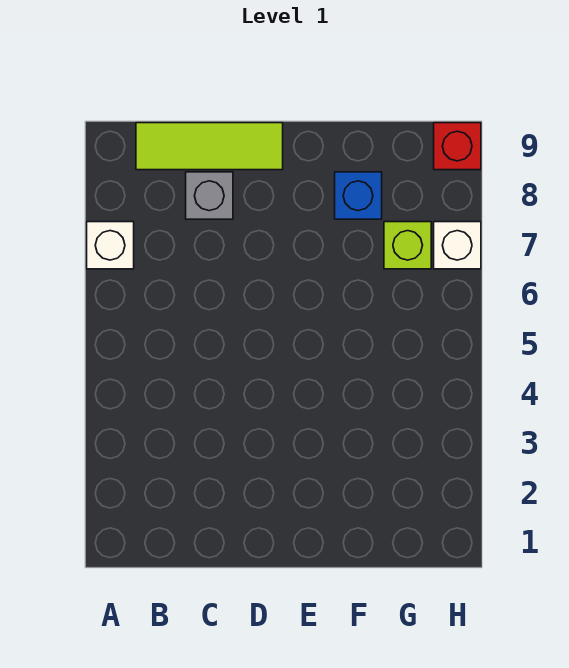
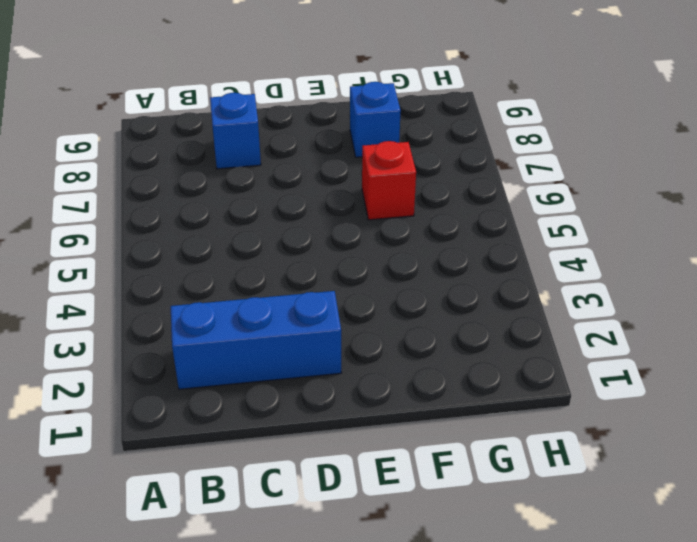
blue brick B2:D2 level 1 -> none
blue brick C8 level 1 -> grey brick C8 level 1
red brick F6 level 1 -> red brick H9 level 1
none -> white brick A7 level 1
none -> lime tile B9:D9 level 1

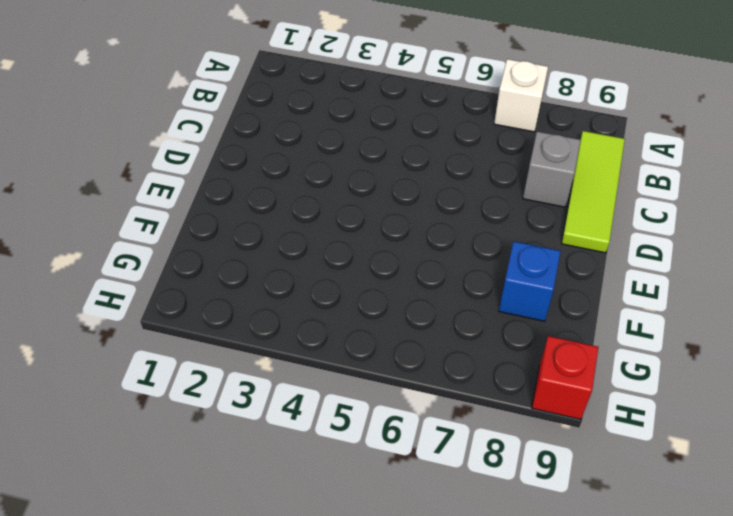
none -> lime brick G7 level 1
none -> white brick H7 level 1

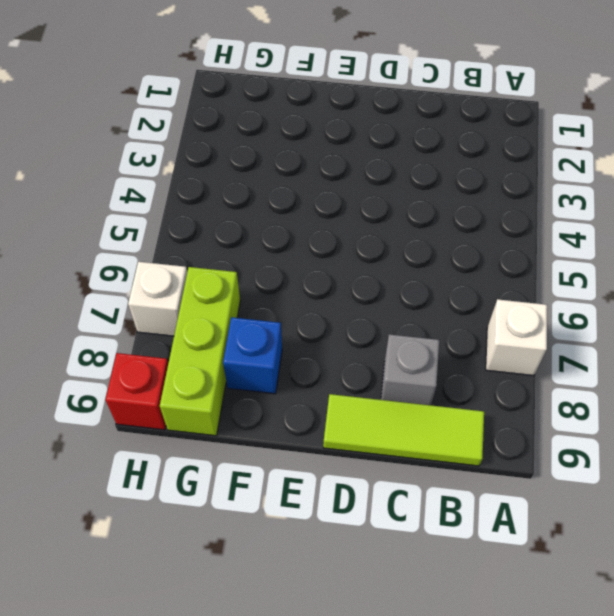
lime brick G7:G9 level 1 -> lime brick G7 level 1

